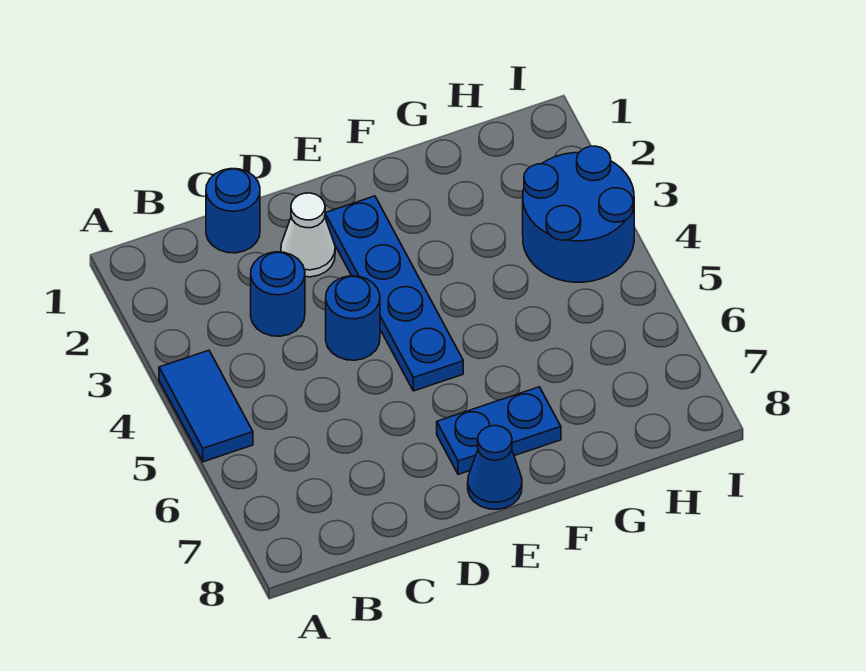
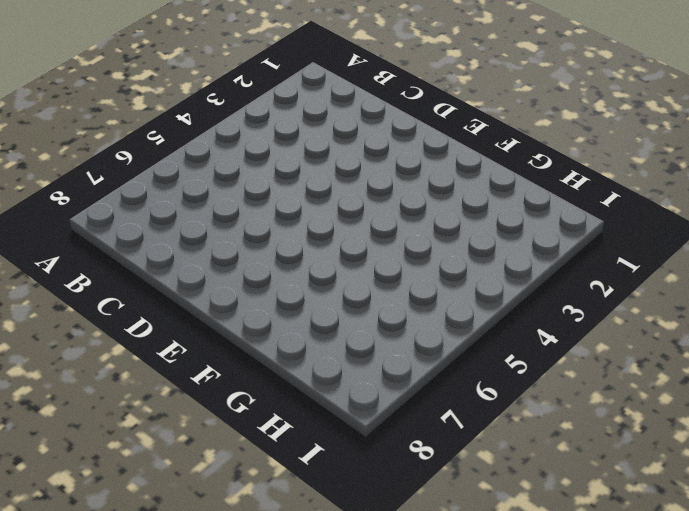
none -> blue tile A4:A5 level 1
none -> blue round brick C1 level 1

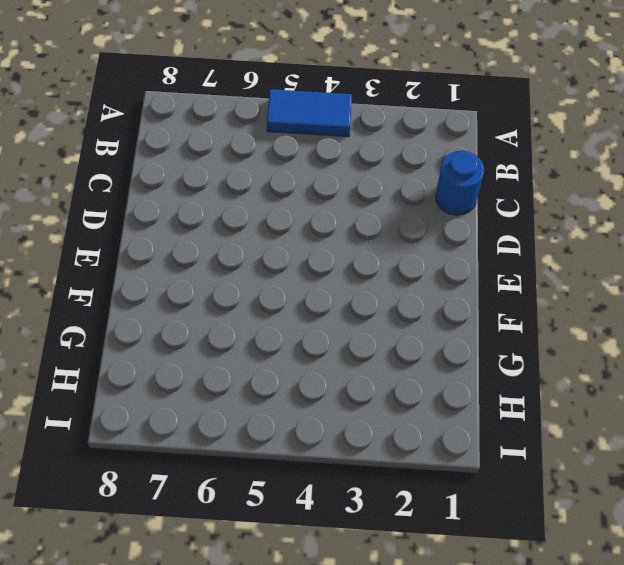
none -> blue round brick C3 level 1
none -> white cone D2 level 1

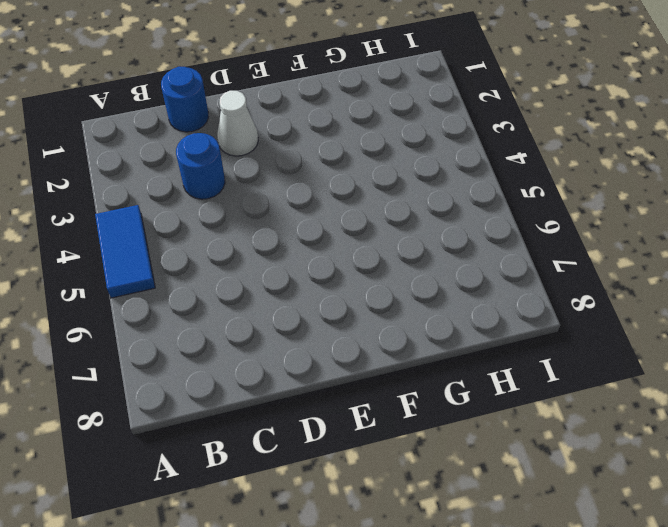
none -> blue round brick D4 level 1
none -> blue plate E2:E5 level 1

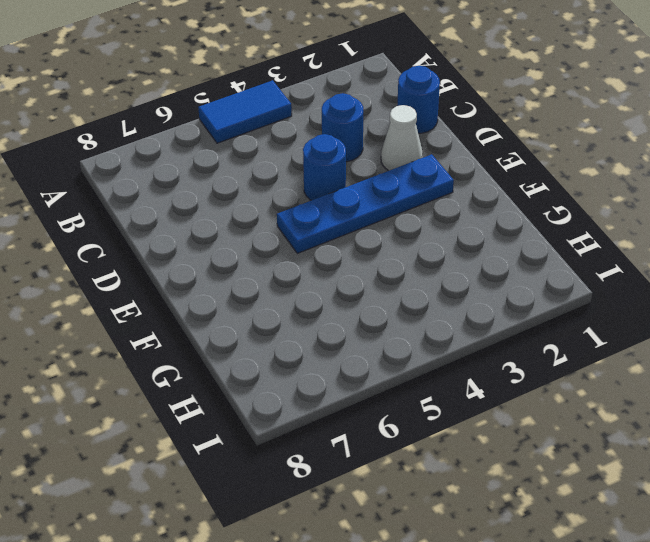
none -> blue plate E7:F7 level 1
none -> blue cone E8 level 1

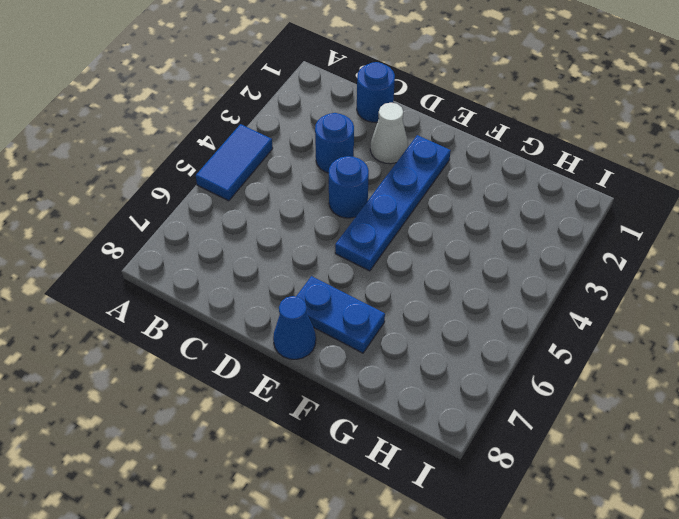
none -> blue round brick H3:I4 level 1

